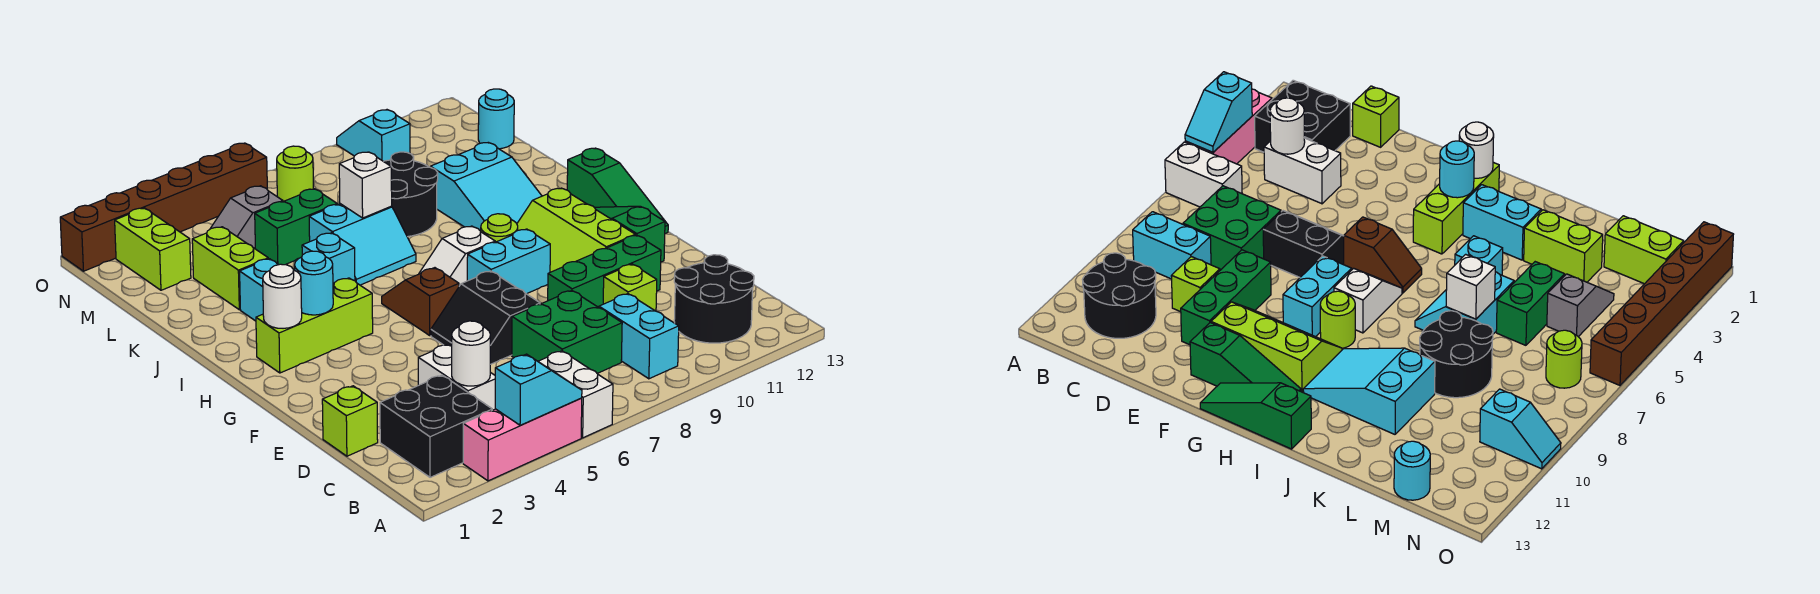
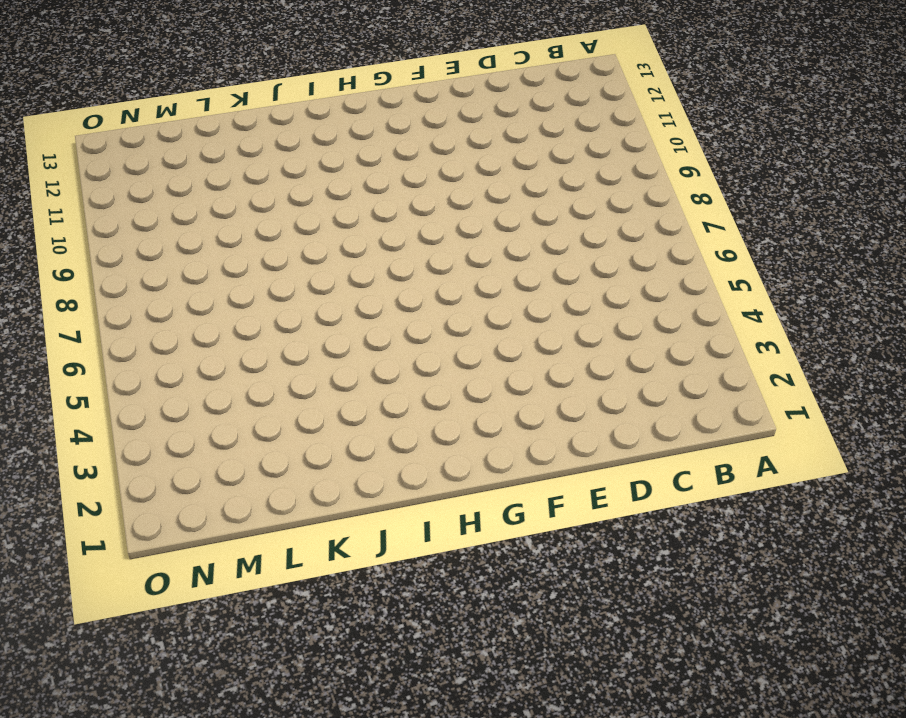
none -> pink brick A3:A5 level 1
none -> white brick A6:B6 level 1
none -> black brick B2:C3 level 1
none -> cyan brick B9:C9 level 1

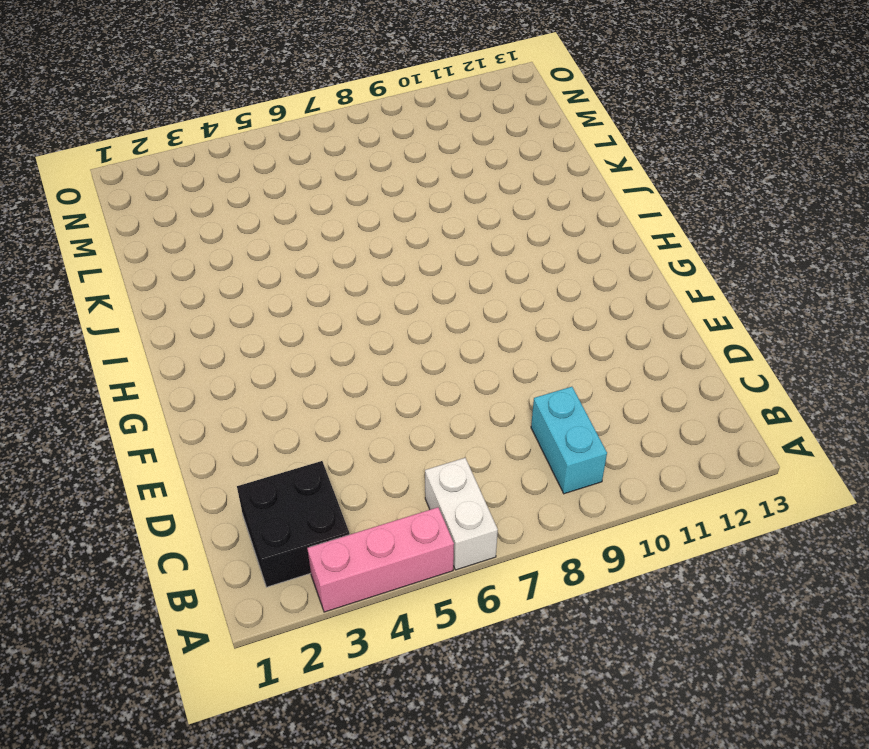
none -> black round brick B11:C12 level 1
none -> white brick C4:D4 level 1
none -> green brick C7:D8 level 1
none -> lime brick D1 level 1

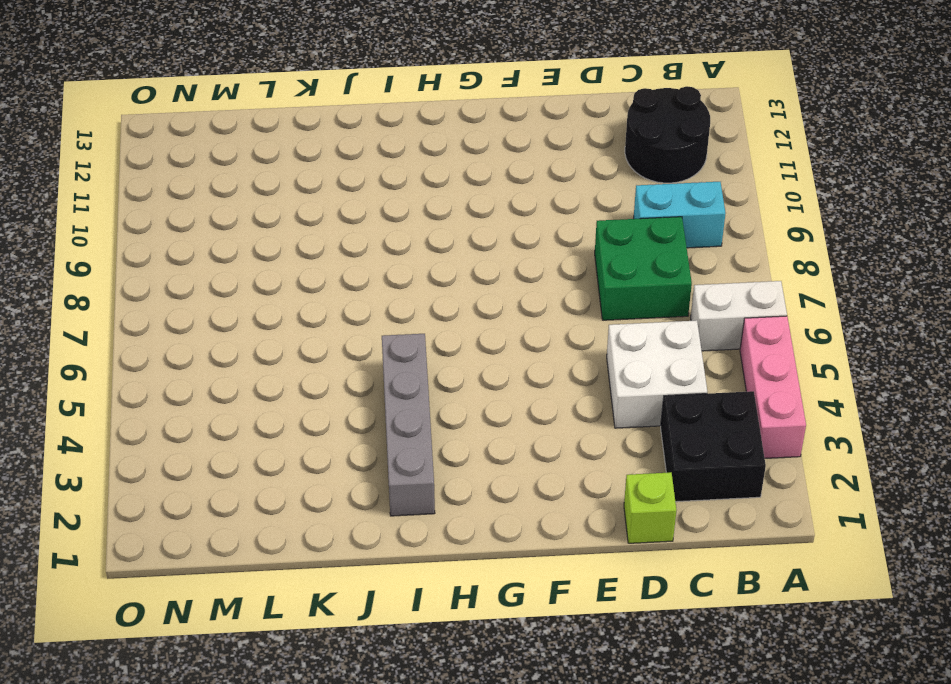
white brick C4:D5 level 1 -> white brick C4:D4 level 1
grey brick I2:I5 level 1 -> cyan brick I3:J3 level 1
none -> lime brick D10 level 1
none -> black slope E6:F7 level 1 top 7
none -> green brick E9:E11 level 1
none -> lime slope F10:H11 level 1 top 11

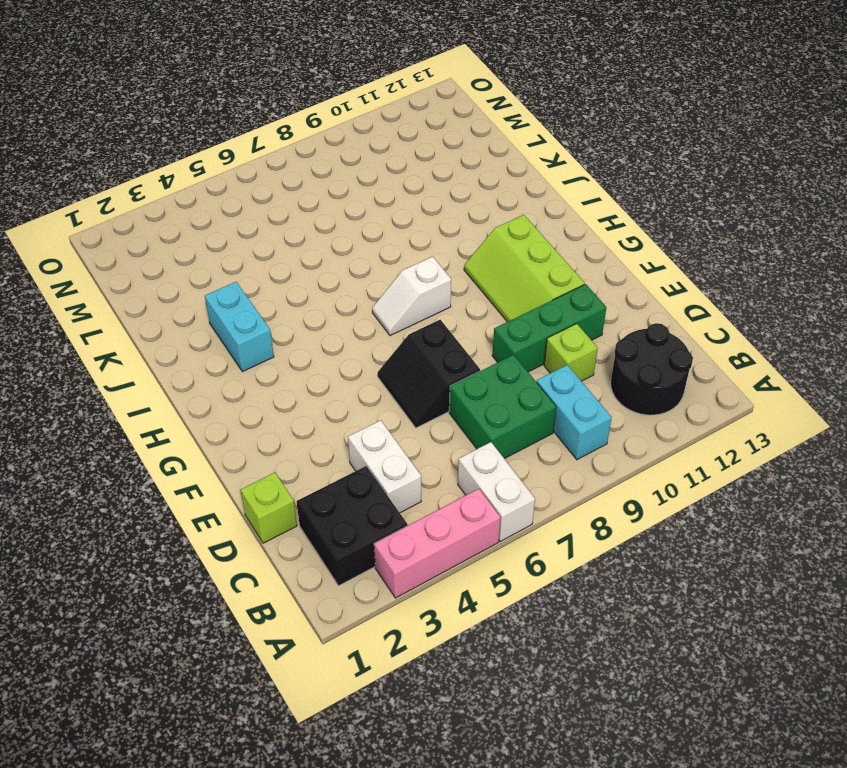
none -> green slope F12:H12 level 1 top F
none -> brown slope G6:H6 level 1 top G
none -> cyan brick G8:G9 level 1
none -> green slope G13:I13 level 1 top I

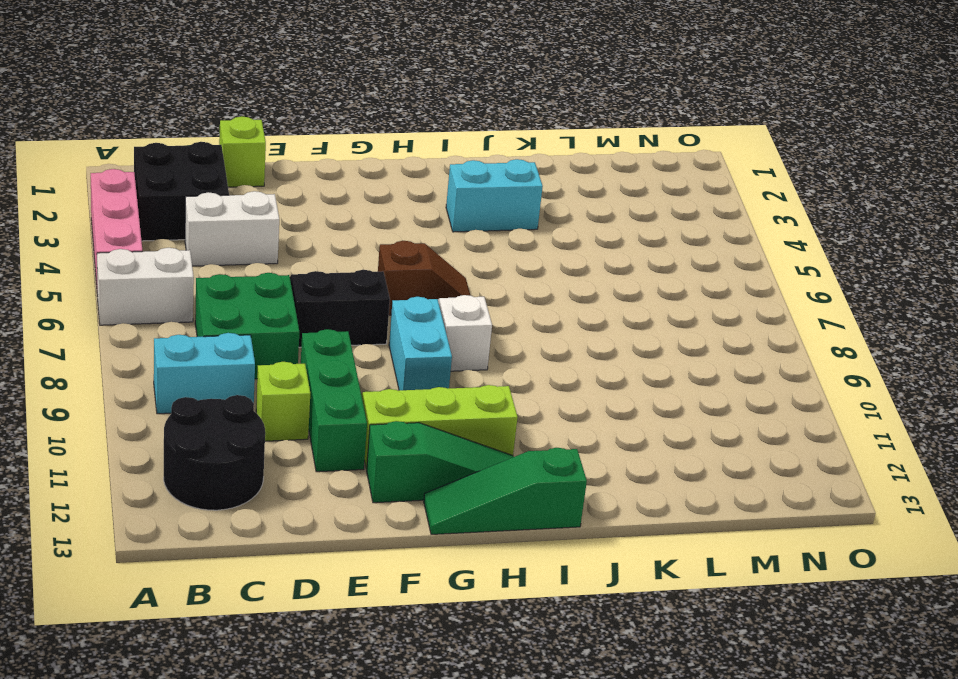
none -> lime brick H2:H4 level 1
none -> lime round brick H9 level 1
none -> cyan slope I10:K11 level 1 top K
none -> cyan brick J5 level 1

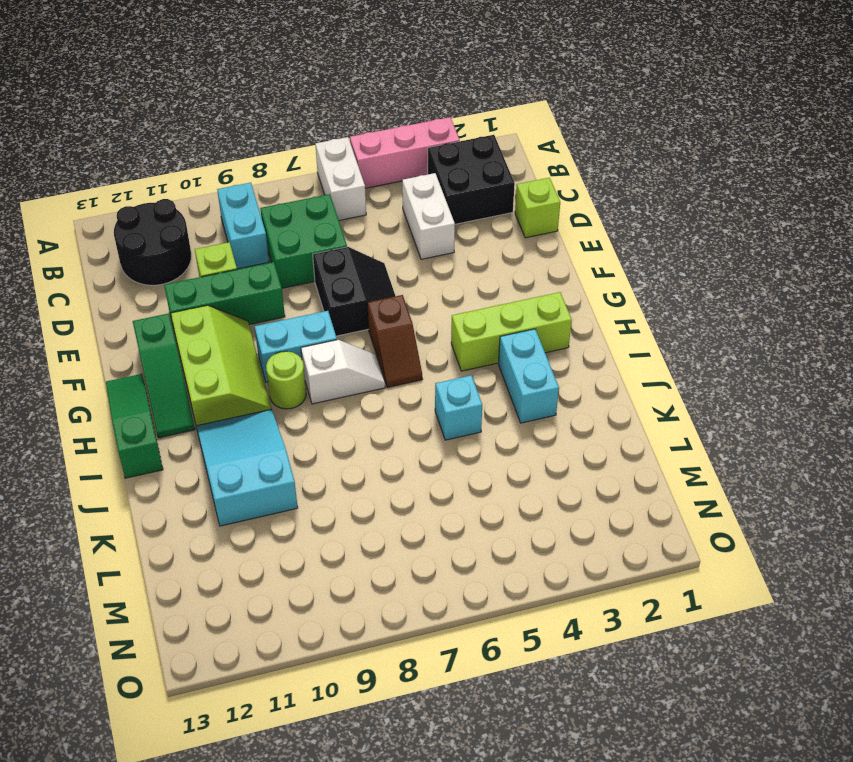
none -> cyan slope J6:K7 level 1 top K
none -> lime brick K3:L3 level 1
none -> black round brick K8:L9 level 1
none -> green brick L5:L6 level 1

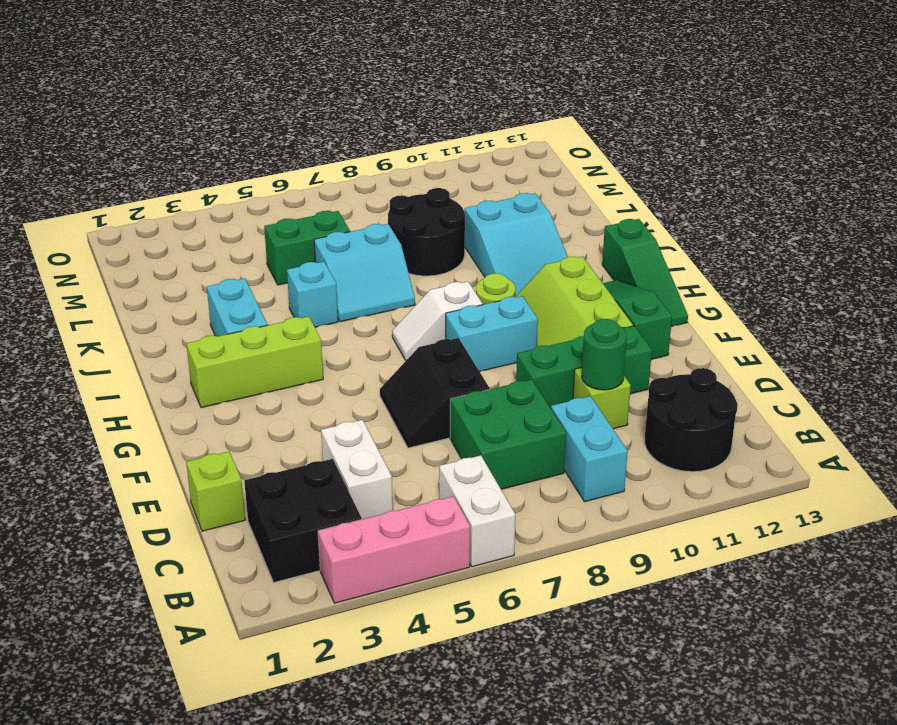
green round brick D10 level 2 -> none
none -> brown slope G6:H6 level 1 top G
none -> lime brick K3:L3 level 1
none -> lime brick M2:N2 level 1
none -> grey slope M4:M5 level 1 top 5

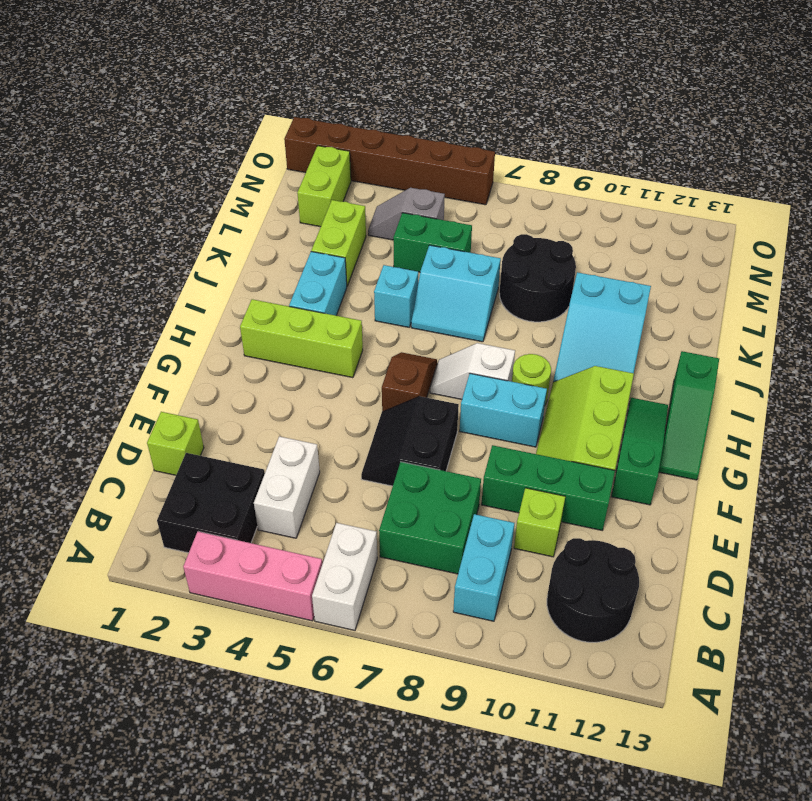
none -> cyan round brick M13 level 1
none -> lime round brick N7 level 1
none -> cyan slope N10:O10 level 1 top N
none -> cyan slope A4:A5 level 2 top 4

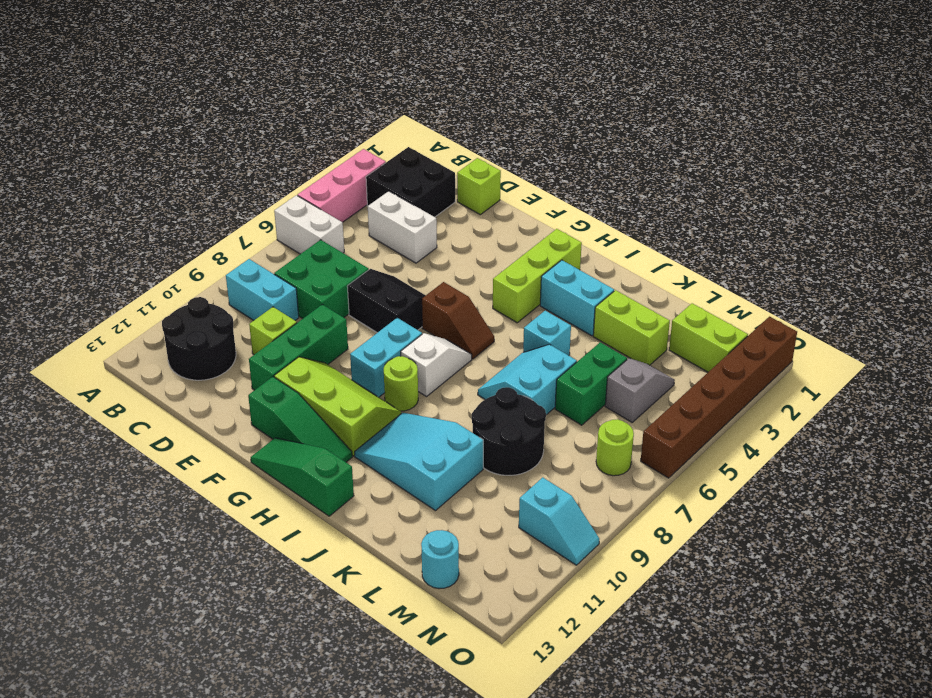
none -> cyan slope A4:A5 level 2 top 4
none -> white round brick C4 level 2
none -> white round brick H2 level 2
none -> cyan round brick H3 level 2

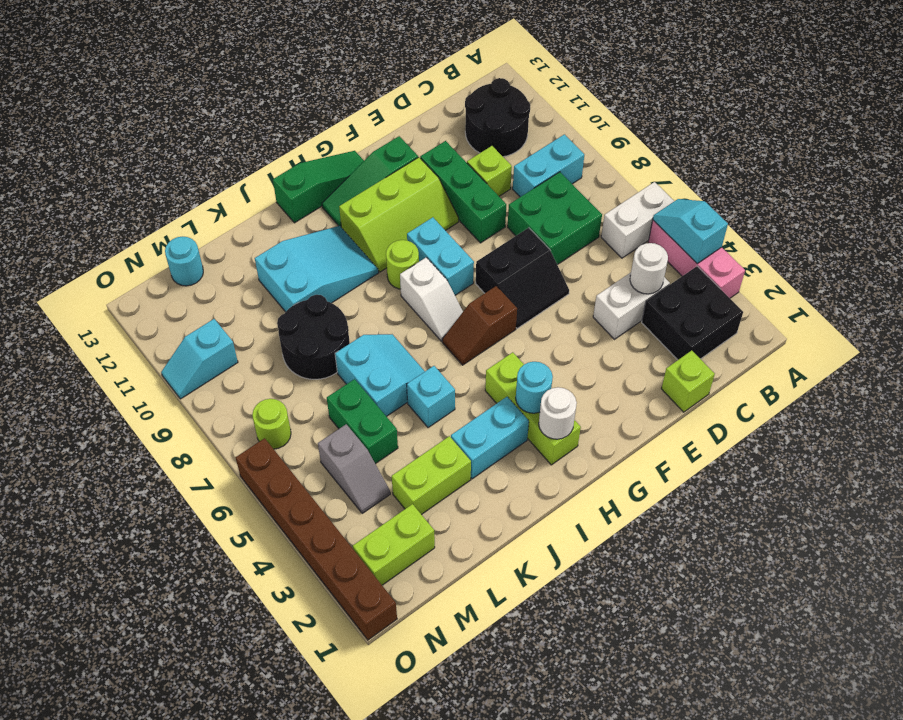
none -> white brick K7 level 2

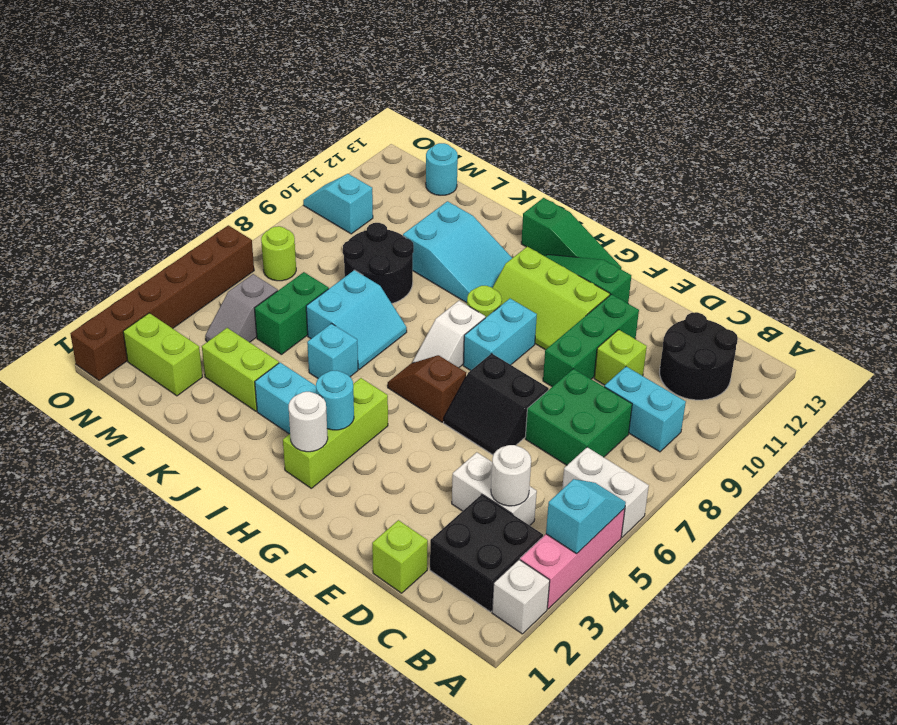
white brick A2 level 1 -> white brick K7 level 2

